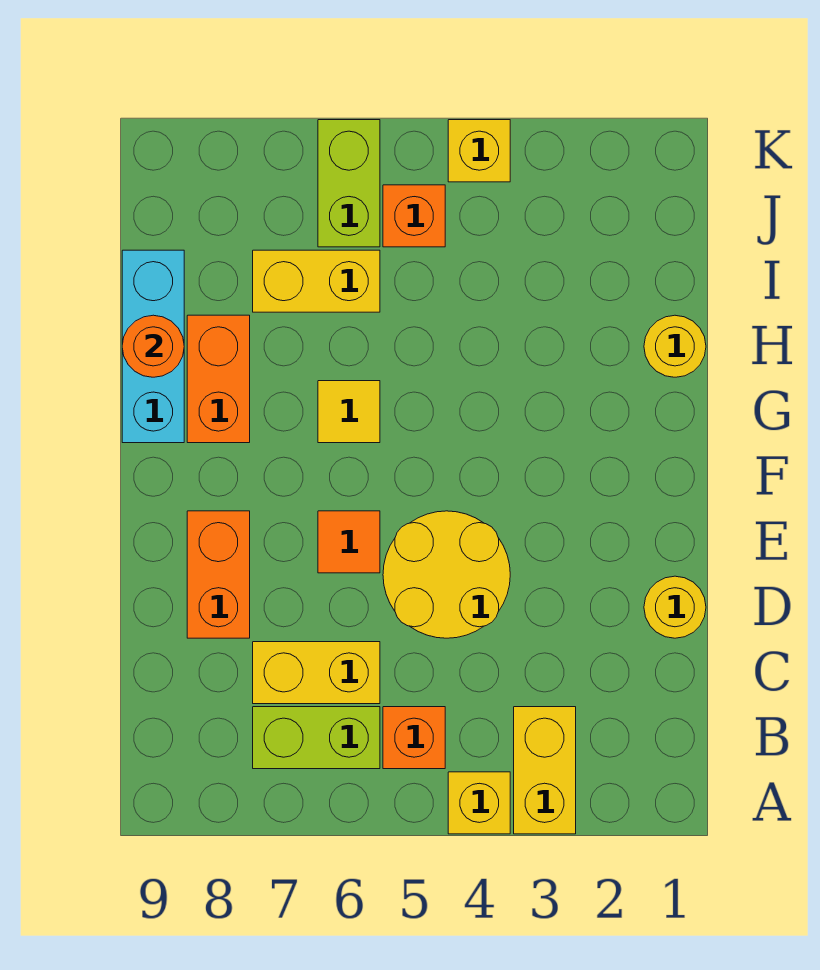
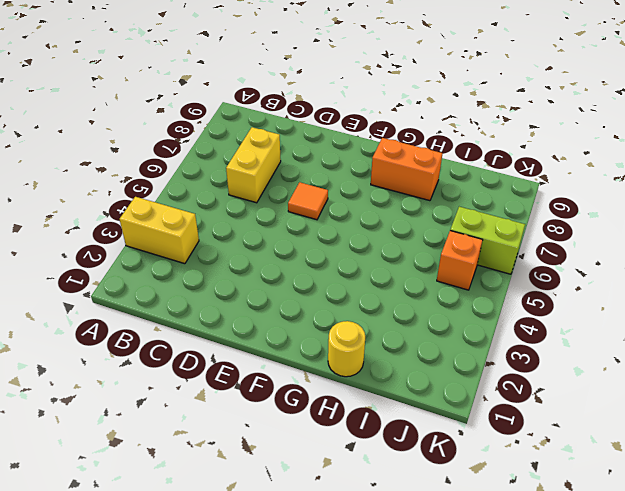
none -> yellow brick A4 level 1
none -> orange brick B5 level 1
none -> lime brick B6:B7 level 1

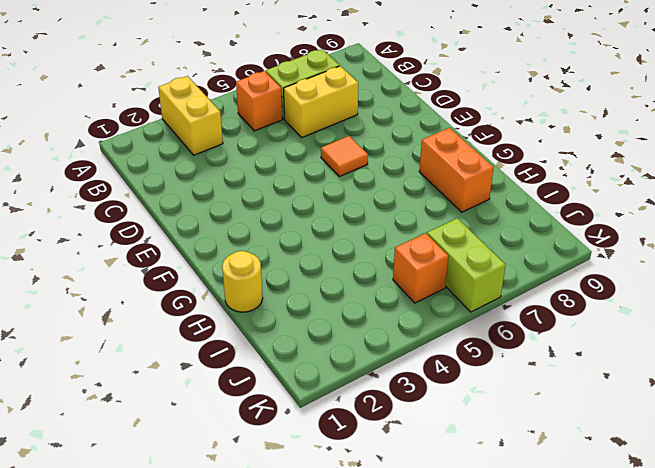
none -> yellow brick A4 level 1
none -> yellow round brick D1 level 1
none -> yellow round brick D4:E5 level 1

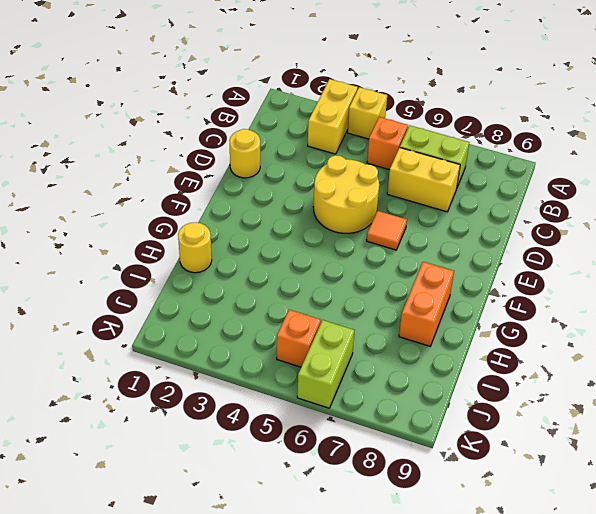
none -> orange brick D8:E8 level 1
none -> yellow tile G6 level 1
none -> cyan brick G9:I9 level 1

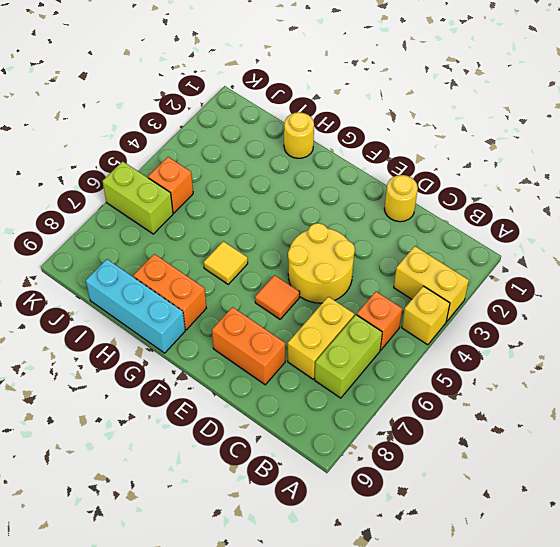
none -> yellow brick I6:I7 level 1
none -> yellow brick K4 level 1
none -> orange round brick H9 level 2

